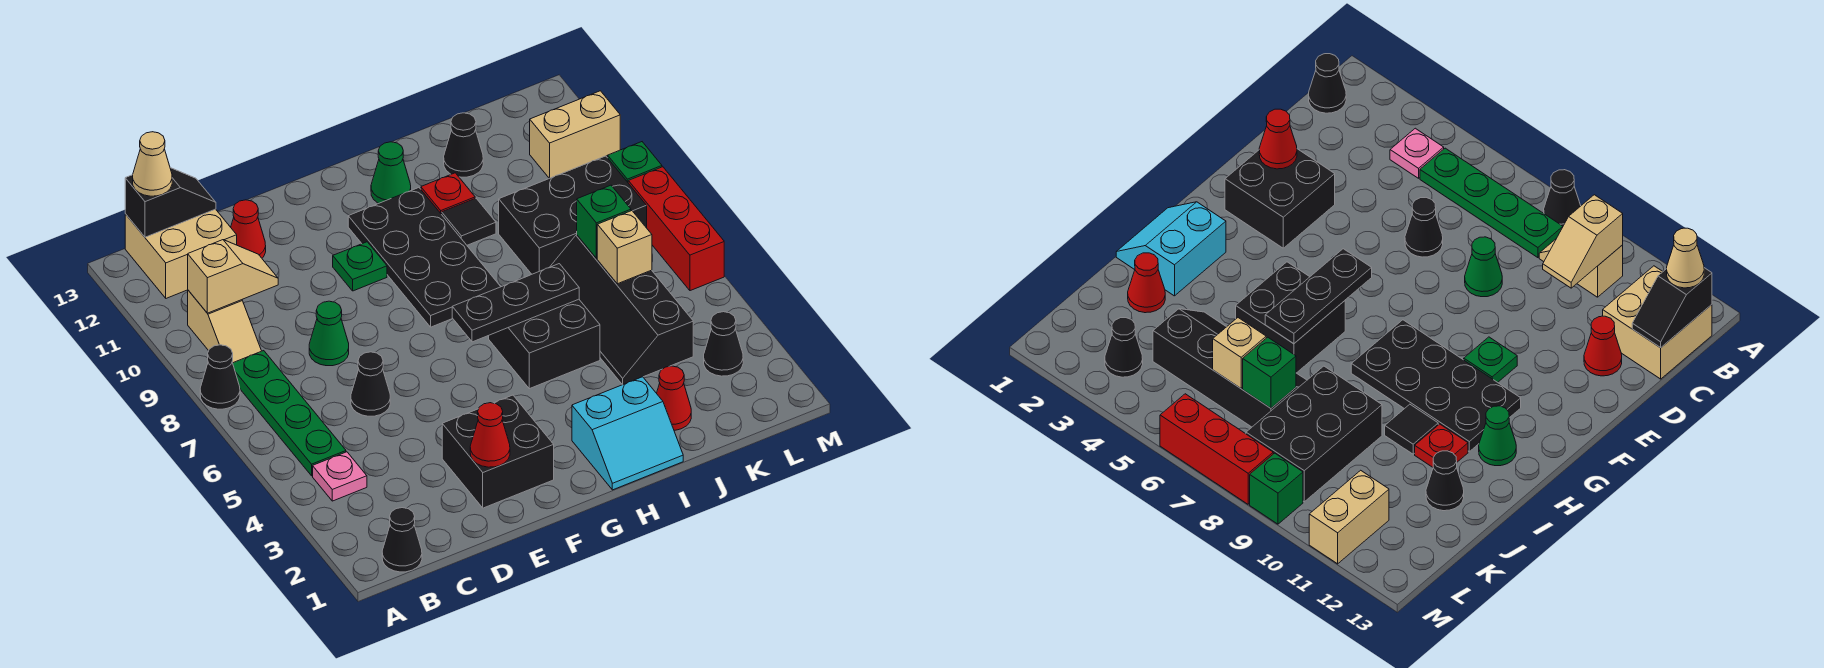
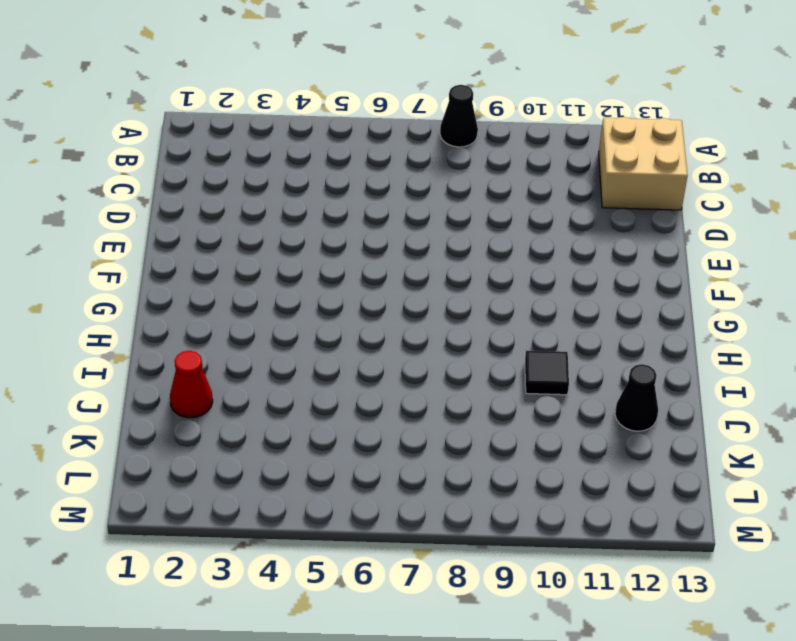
none -> black cone B1 level 1
none -> pink plate B4 level 1
none -> green plate B5:B8 level 1
none -> tan slope B9:B10 level 1 top 10

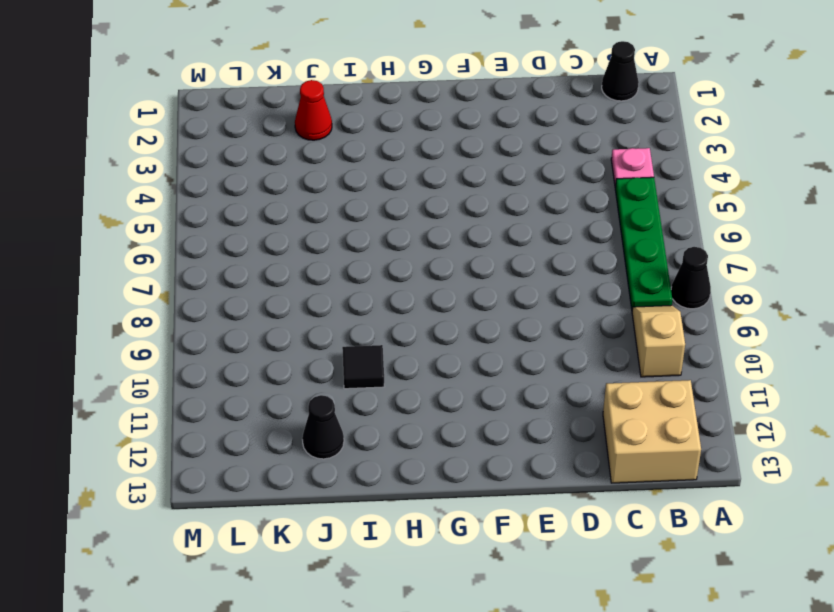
none -> black cone D6 level 1
none -> green cone D8 level 1
none -> red cone D12 level 1
none -> black brick E2:F3 level 1

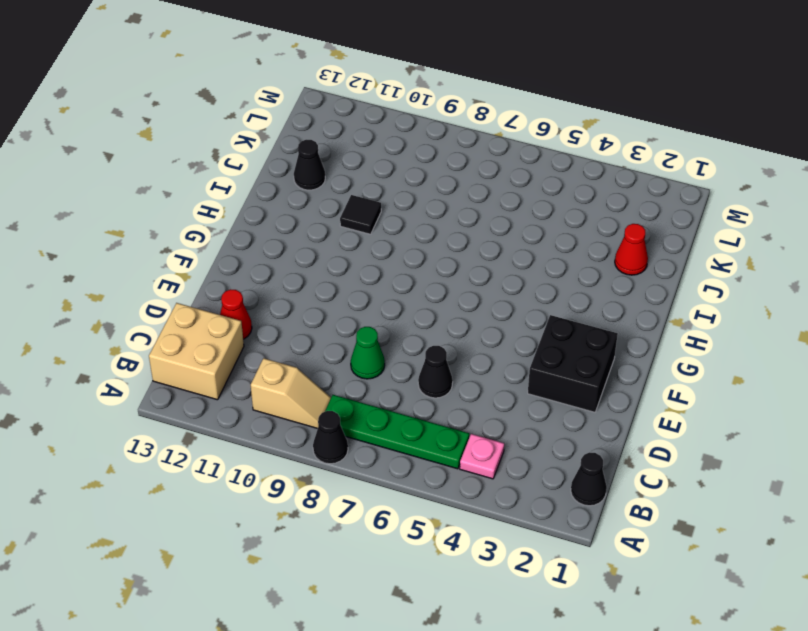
none -> green plate F10 level 1
none -> black plate G8:H11 level 1
none -> cyan slope H1:I2 level 1 top 2
none -> black brick H5:I6 level 1

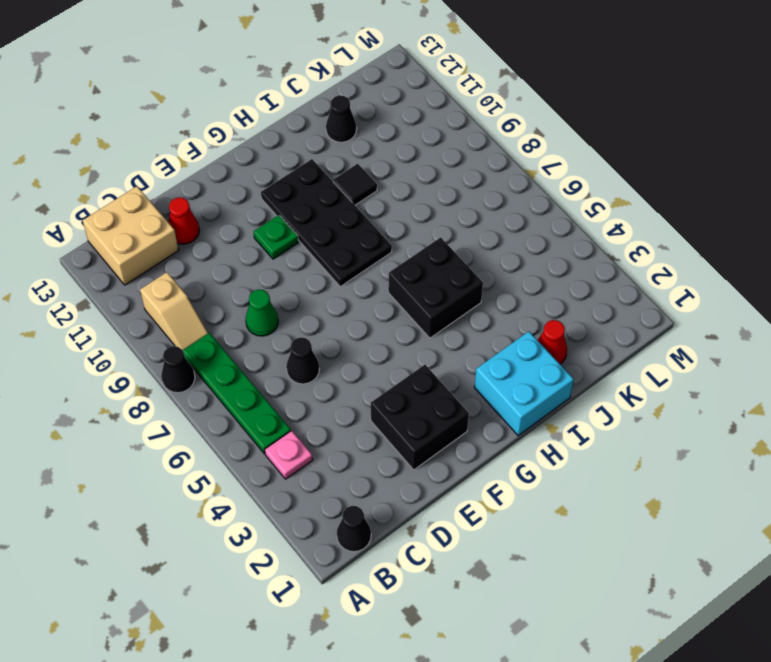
cyan brick H1:I2 level 1 -> cyan slope H1:I2 level 1 top 2
none -> green cone H12 level 1
none -> red plate I11 level 1
none -> black slope J4:K7 level 1 top K
none -> black brick J8:L9 level 1

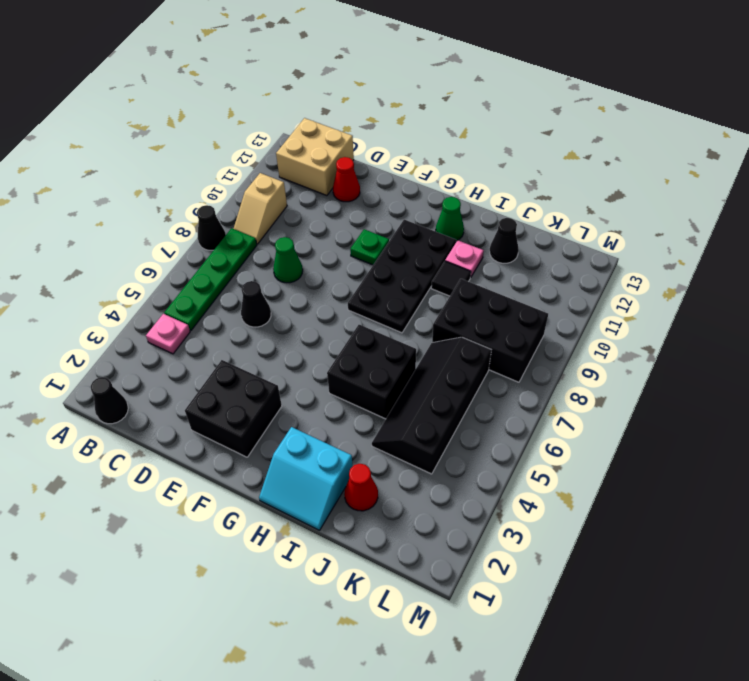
pink plate I11 level 1 -> red plate I11 level 1
none -> black cone L3 level 1
none -> tan brick L11:M11 level 1
none -> red brick M6:M8 level 1
none -> green brick M9 level 1

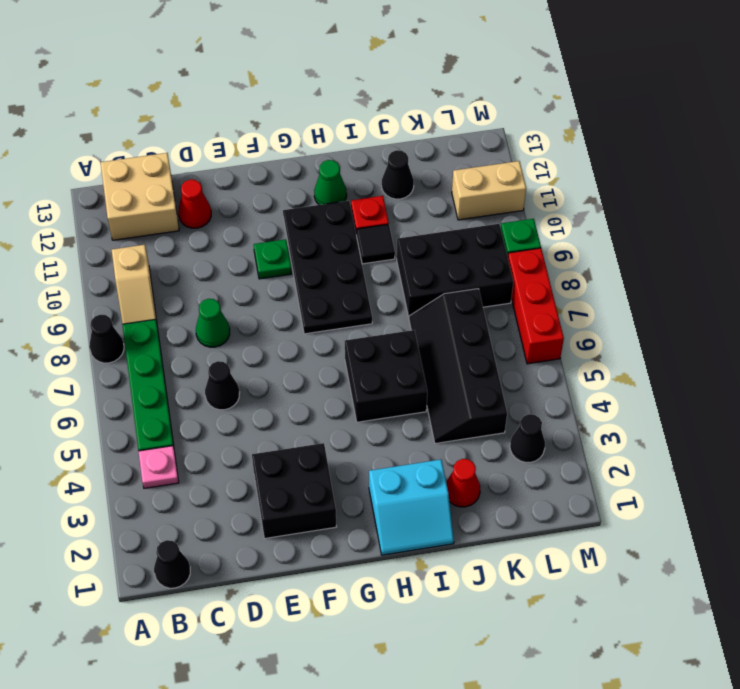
none -> tan slope B10:C10 level 2 top B
none -> black slope B13:C13 level 2 top B
none -> red cone E2 level 2
none -> black plate G6:I6 level 2

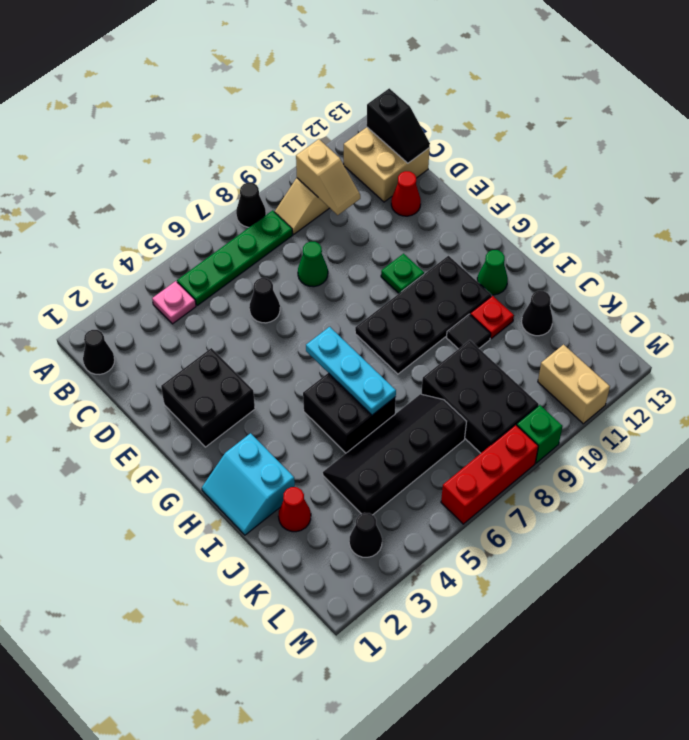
cyan plate G6:I6 level 2 -> black plate G6:I6 level 2
none -> red cone E2 level 2
none -> tan brick K6 level 2
none -> green brick K7 level 2
none -> tan cone B13 level 3

